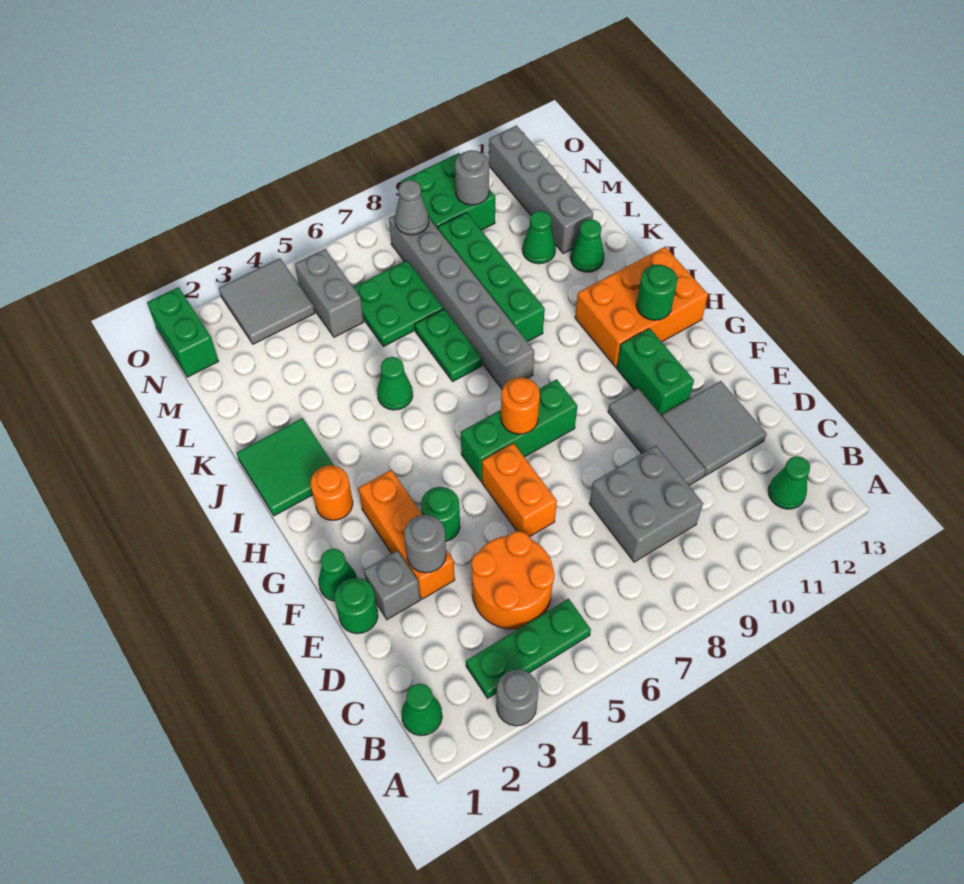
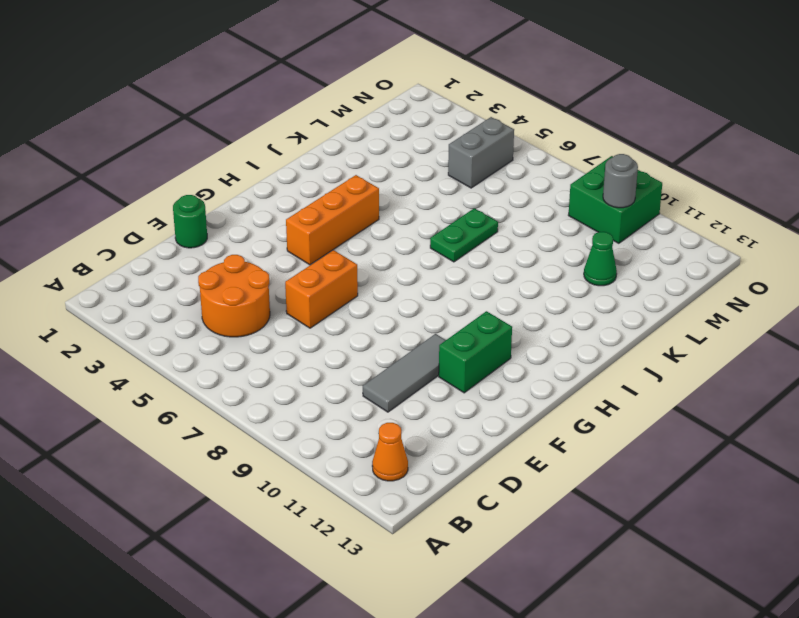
orange cone B12 level 1 -> green cone B12 level 1
orange brick G4:I4 level 1 -> orange brick E3:G3 level 1
none -> grey round brick A3 level 1
none -> green cone B1 level 1
none -> green plate B3:B5 level 1
none -> grey brick C8:D9 level 1

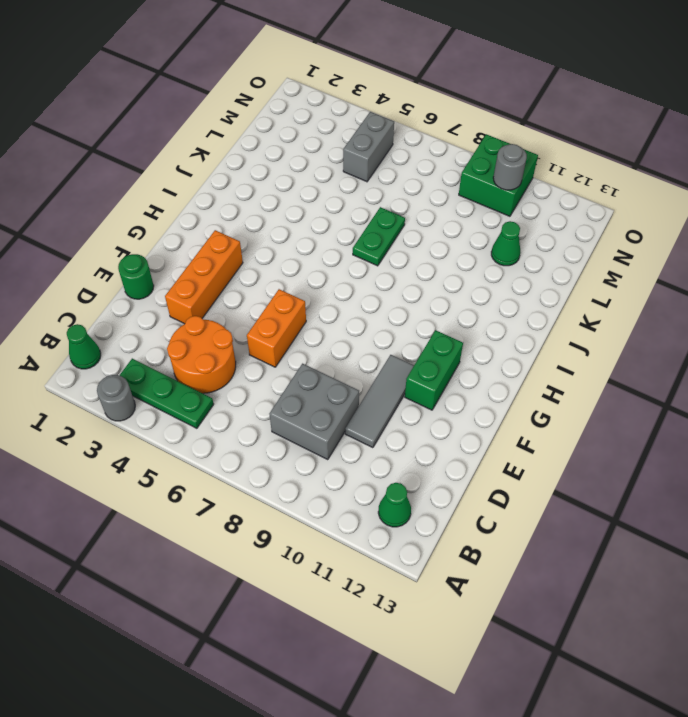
none -> grey tile D11:E12 level 1
none -> grey brick E2 level 1
none -> green cone F1 level 1
none -> green round brick F4 level 1

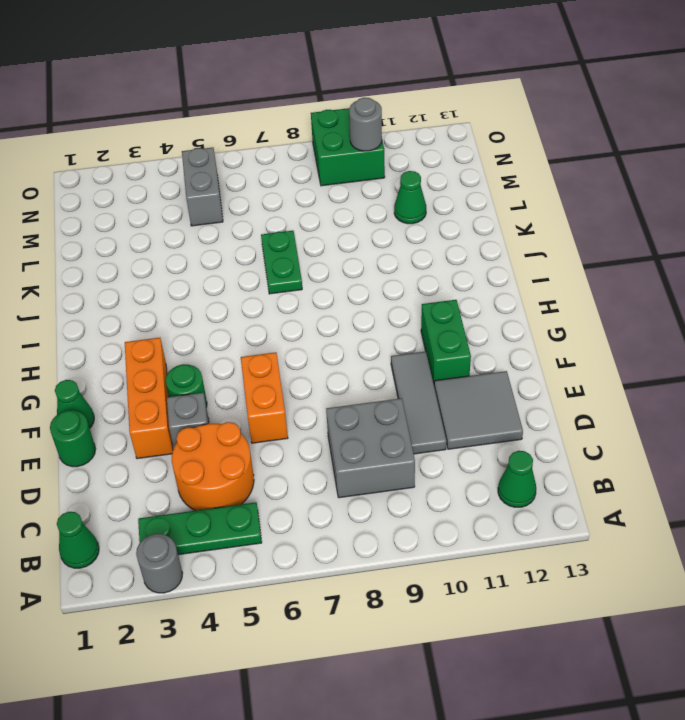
grey brick E4 level 1 -> grey brick E2 level 1
none -> green brick G6:G8 level 1
none -> orange round brick H2 level 1
none -> orange brick H11:I13 level 1
none -> green tile I1:J2 level 1

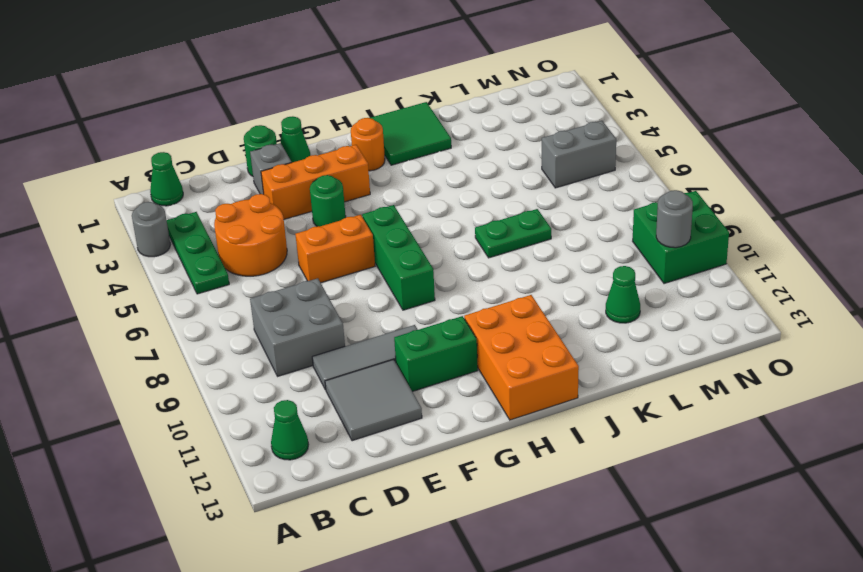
none -> grey brick I8:N8 level 1
none -> green cone J5 level 1
none -> green brick J9:M9 level 1
none -> green cone K12 level 1

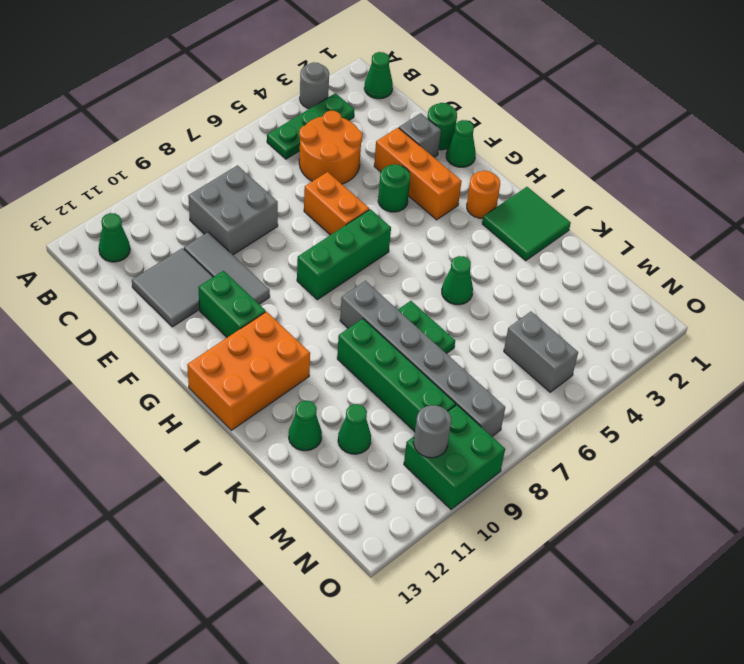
none -> green plate L6:M7 level 1
none -> grey brick L12:O12 level 1
none -> green brick N1:O1 level 1
none -> grey tile N3:O4 level 1

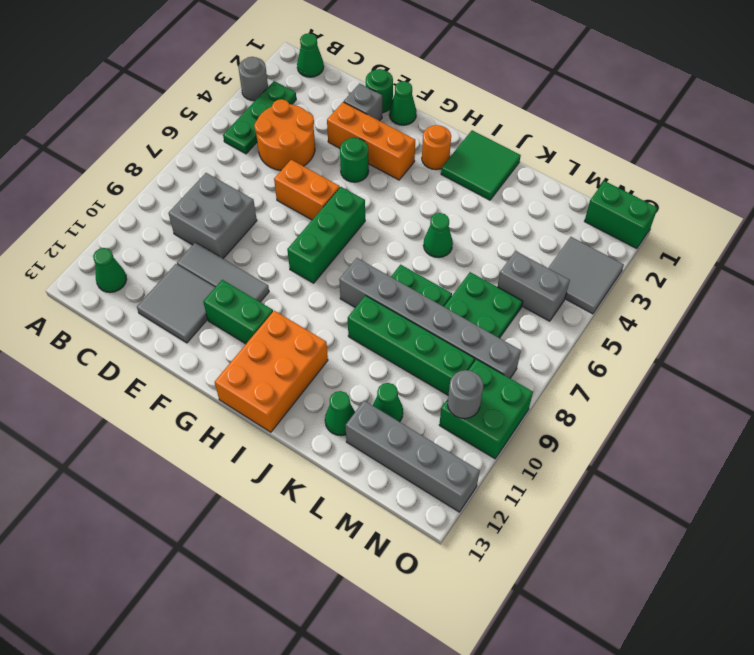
none -> grey round brick E3 level 2
none -> orange round brick G7 level 2
none -> green round brick H12 level 2
none -> grey cone N8 level 2

